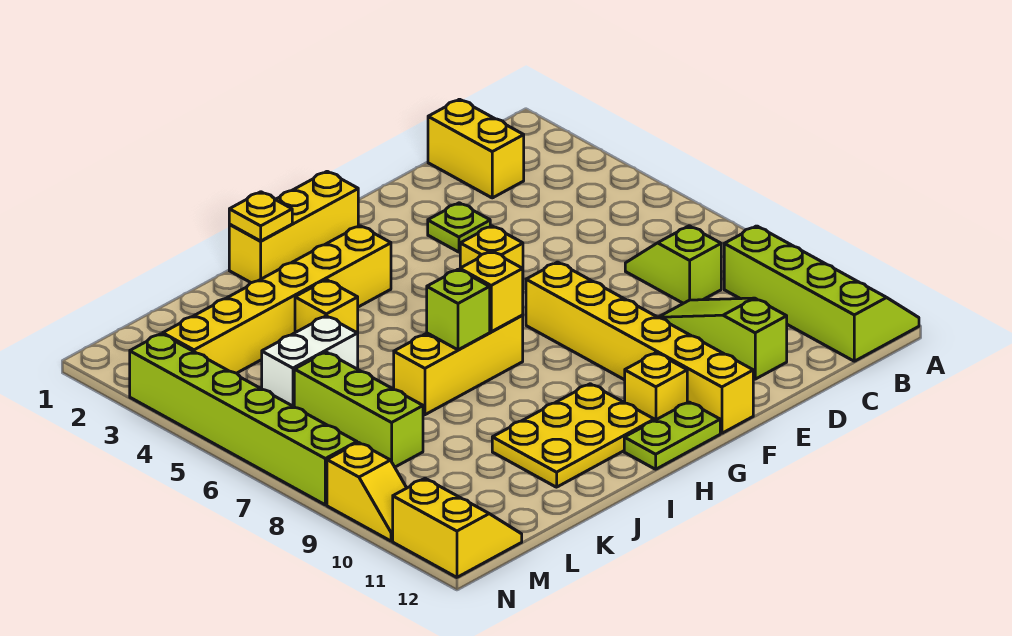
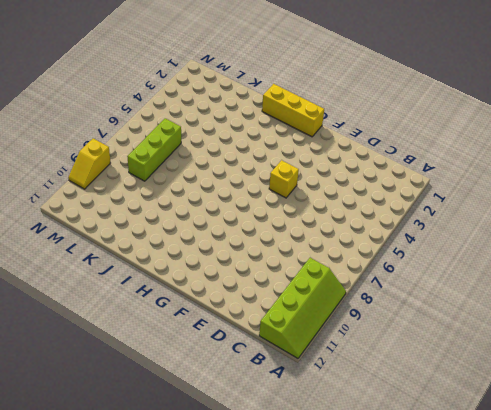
none -> yellow brick C1:C2 level 1
none -> lime slope C7:C8 level 1 top 8
none -> lime slope D9:D11 level 1 top 11

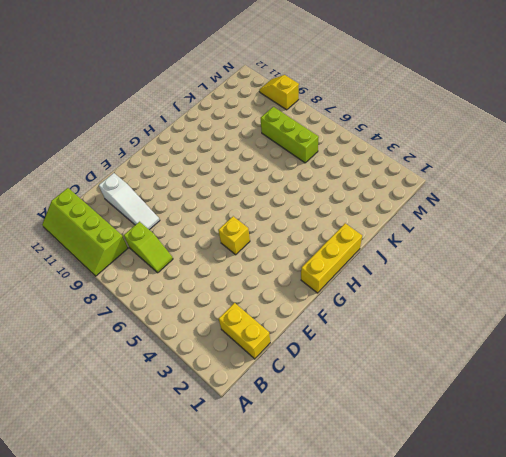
white slope D9:D11 level 1 top 11 -> lime slope D9:D11 level 1 top 11
none -> lime plate E3 level 1
none -> yellow brick F7:F12 level 1
none -> yellow brick G11 level 1

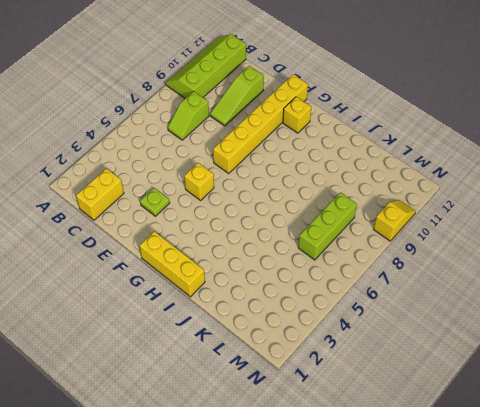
none -> lime plate G12:H12 level 1
none -> yellow brick H3:M3 level 1
none -> yellow brick H7:J7 level 1

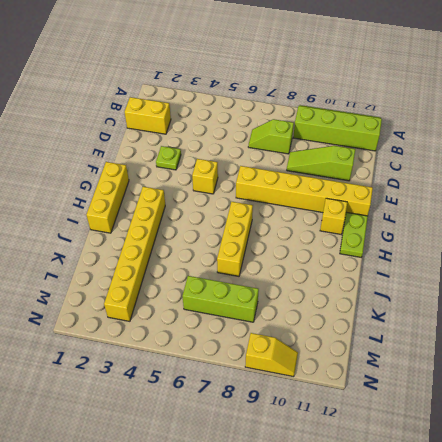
none -> yellow plate H10:J11 level 1
none -> yellow brick J4 level 1
none -> white brick K5:L5 level 1

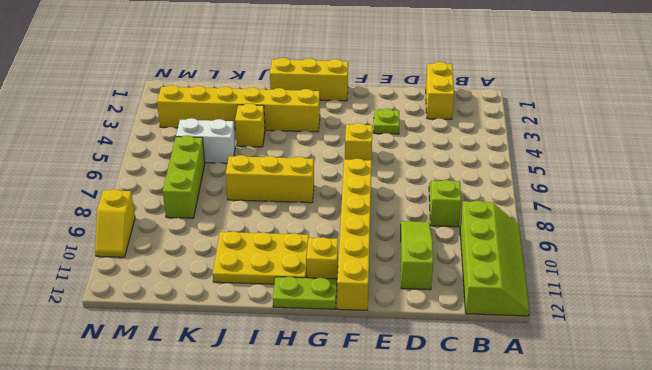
none -> yellow slope M11:N12 level 1 top N
none -> lime brick N3:N8 level 1
none -> yellow brick H7 level 2

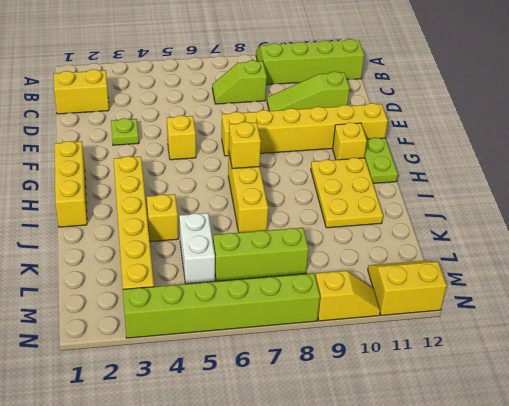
none -> yellow plate I1 level 2
none -> lime brick I7 level 2

